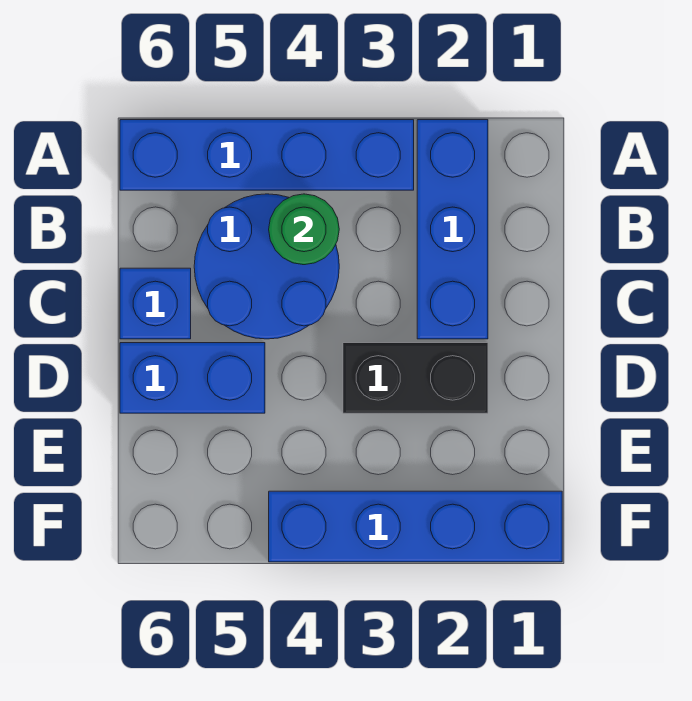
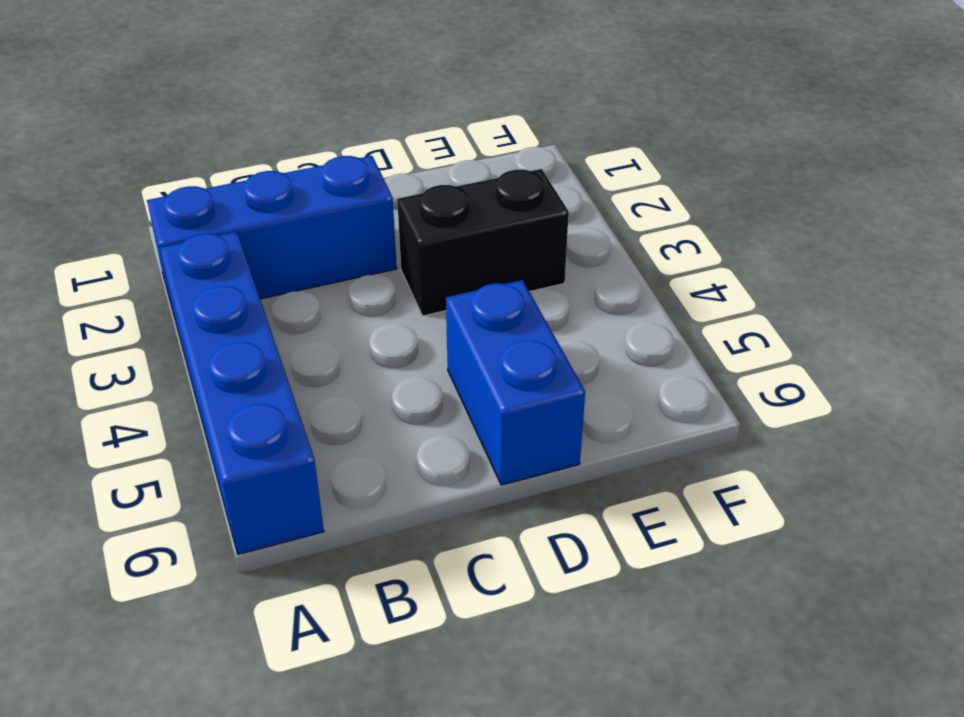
black brick D3:E3 level 1 -> black brick D2:D3 level 1
none -> blue round brick B4:C5 level 1
none -> blue brick C6 level 1

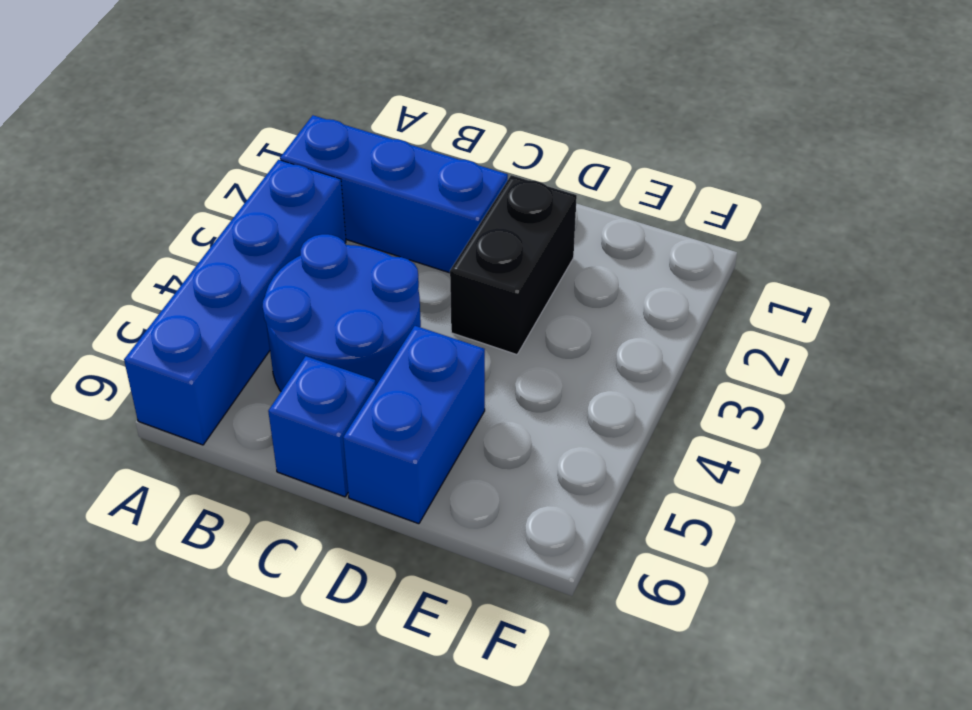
none -> blue brick F1:F4 level 1
none -> green round brick B4 level 2

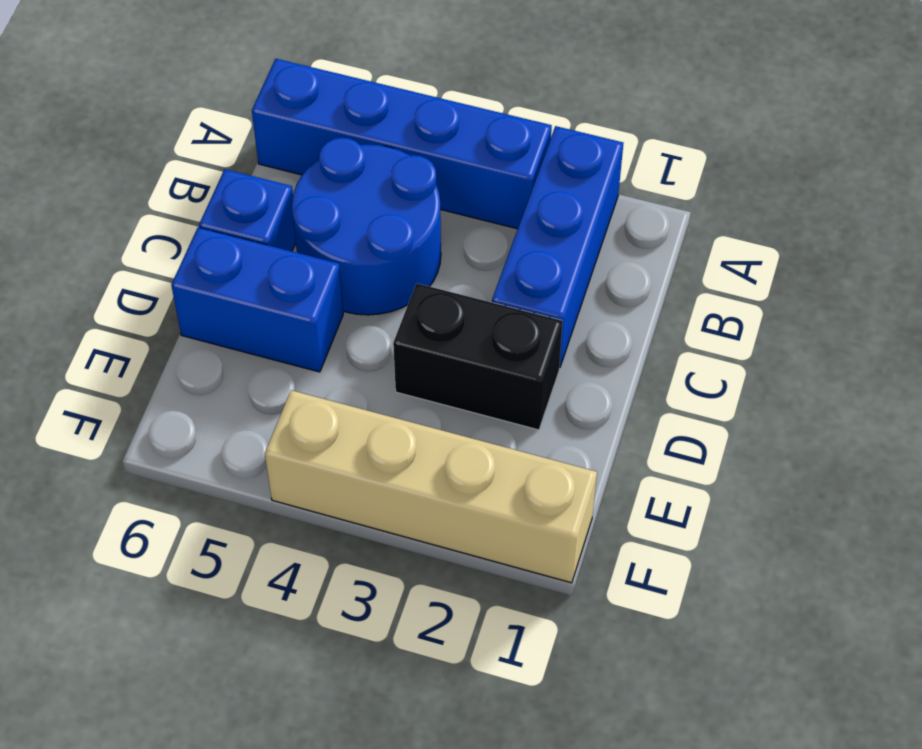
tan brick F1:F4 level 1 -> blue brick F1:F4 level 1
none -> green round brick B4 level 2

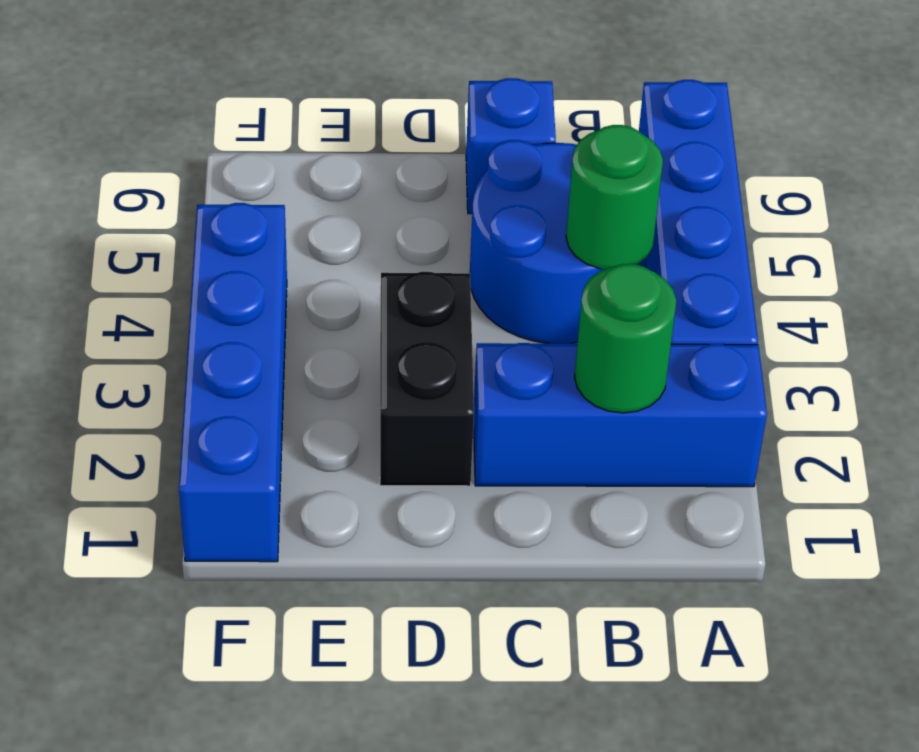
green round brick B2 level 2 -> none
none -> blue brick D5:D6 level 1

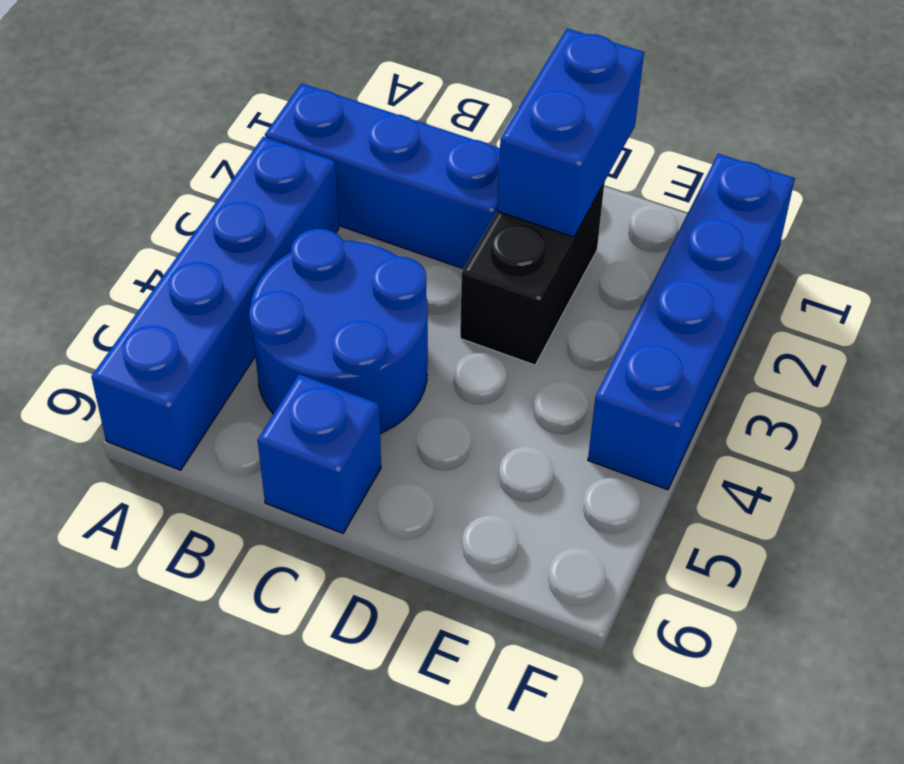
blue brick D1:D2 level 2 -> blue brick D5:D6 level 1
none -> green round brick B4 level 2

